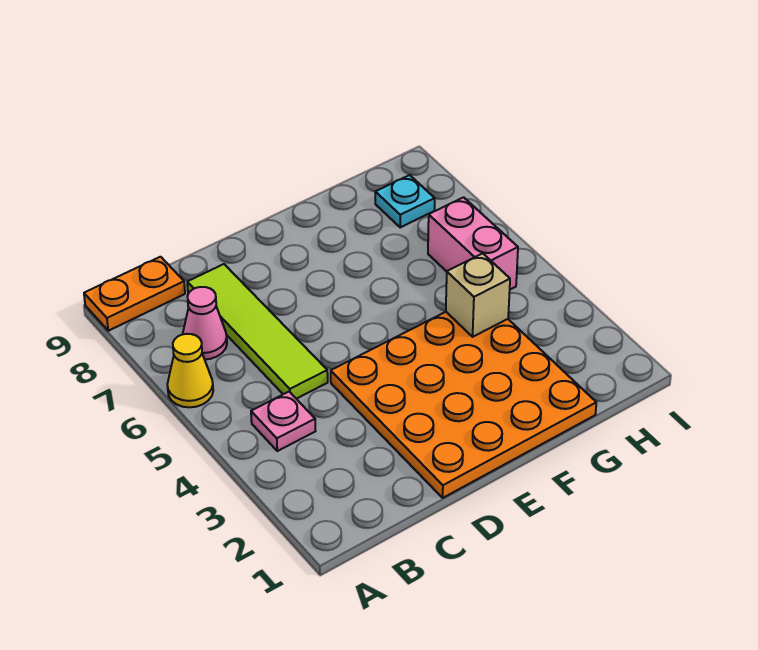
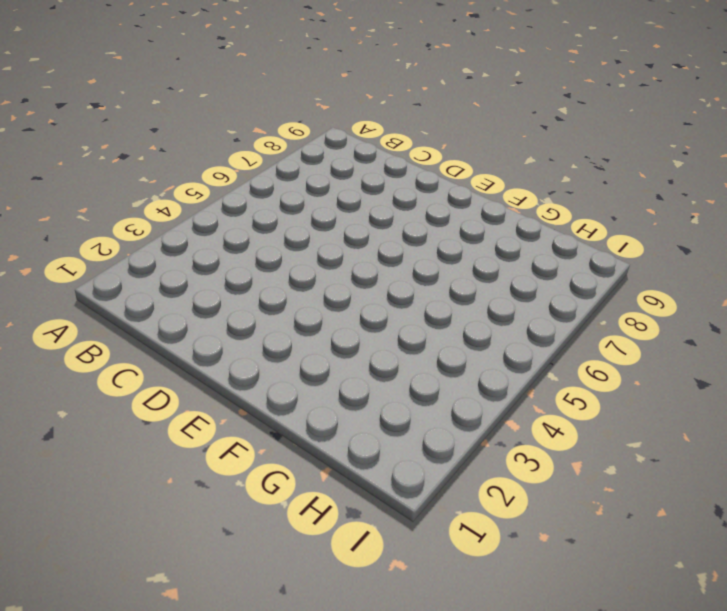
none -> yellow cone A6 level 1
none -> orange plate A9:B9 level 1

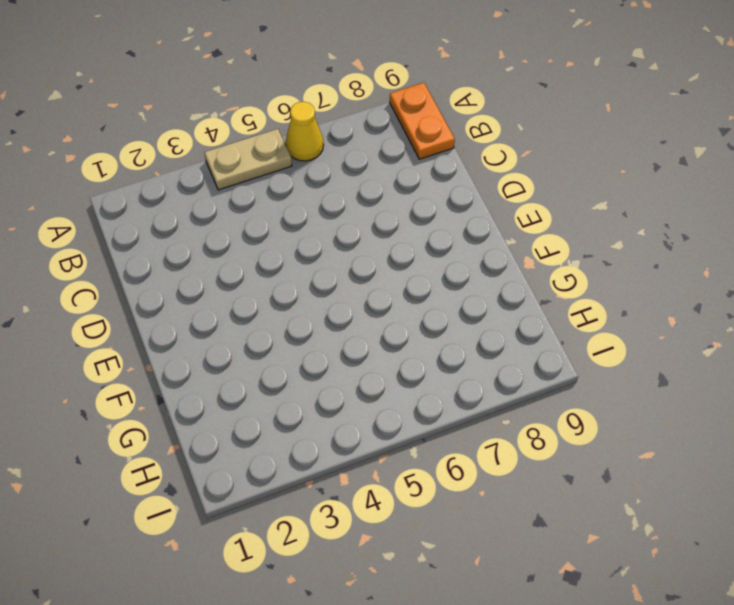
tan plate A4:A5 level 1 -> none
none -> pink plate B4 level 1
none -> pink cone B7 level 1

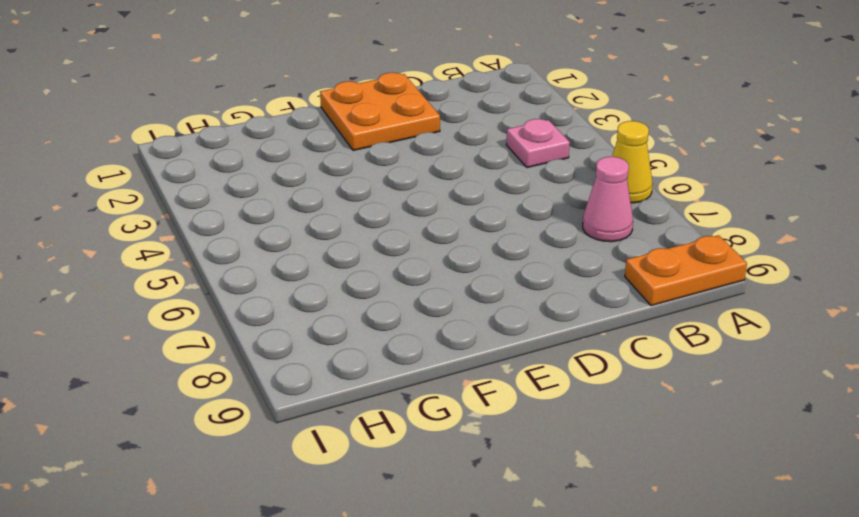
orange plate D1:E2 level 1 -> orange plate D1:G4 level 1
none -> lime tile C5:C8 level 1
none -> pink brick H5:H6 level 1

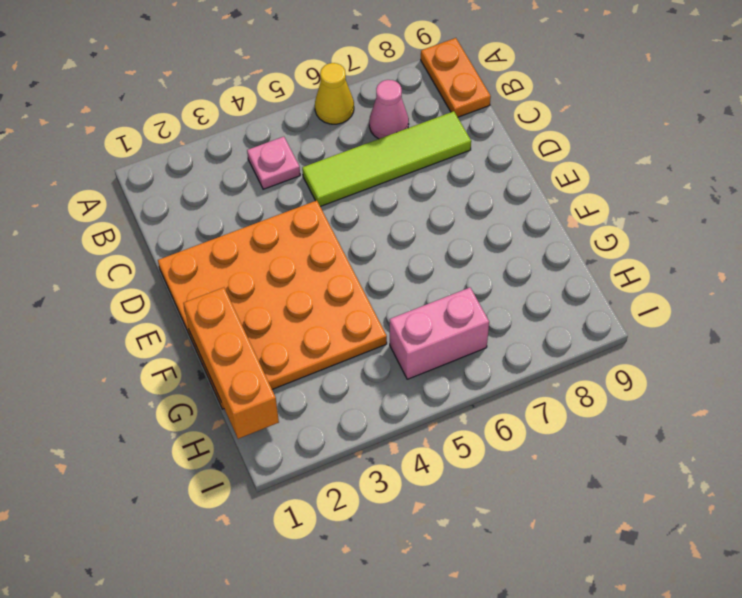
orange brick F1:H1 level 2 -> none
none -> cyan plate H8 level 1
none -> tan brick G4 level 2

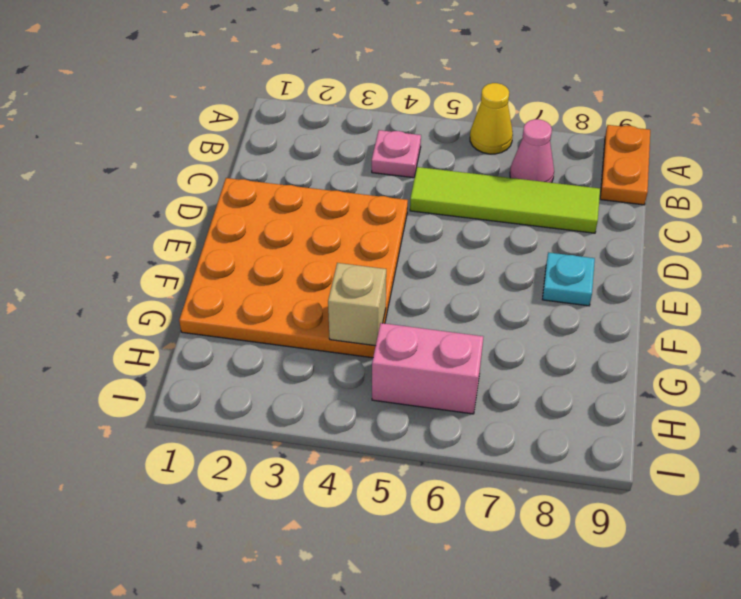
cyan plate E8 level 1 -> cyan plate H8 level 1

